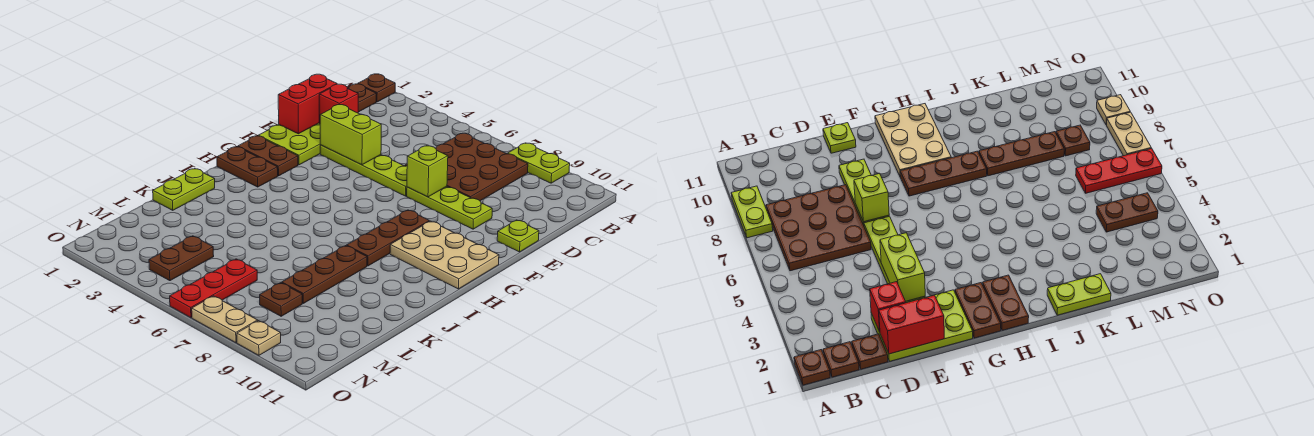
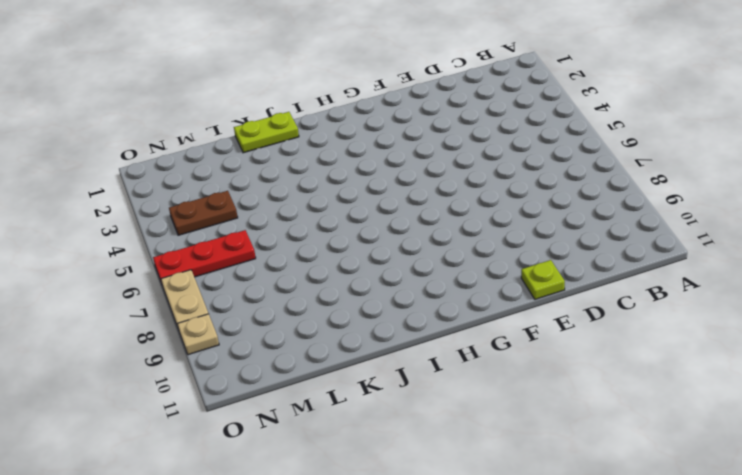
none -> brown plate A1 level 1
none -> lime plate A8:A9 level 1
none -> brown plate B1 level 1

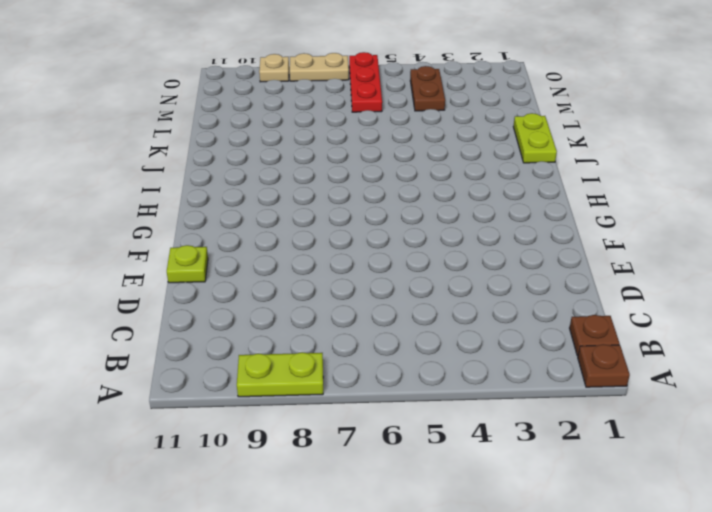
none -> brown plate B6:D8 level 1
none -> brown plate C1 level 1
none -> lime plate D1:F2 level 1

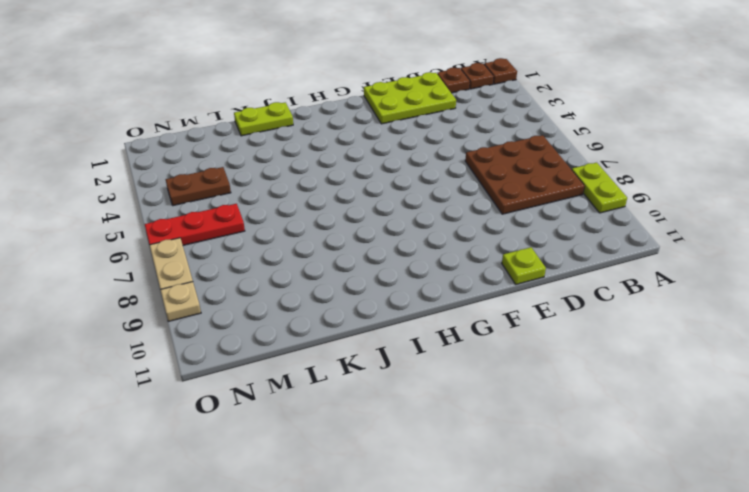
none -> lime plate E3:E6 level 1
none -> lime plate E7:E9 level 1
none -> brown plate G1:G2 level 1

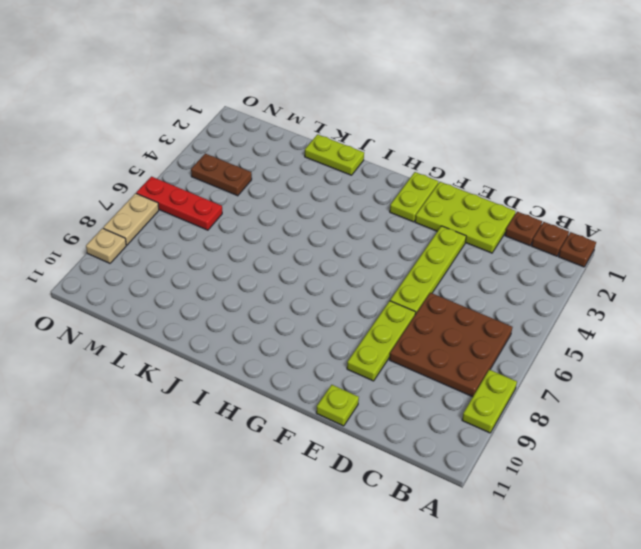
lime plate G1:G2 level 1 -> brown plate G1:G2 level 1
none -> brown plate G8:I8 level 1
none -> tan plate G9:H11 level 1
none -> brown plate H1:H2 level 1

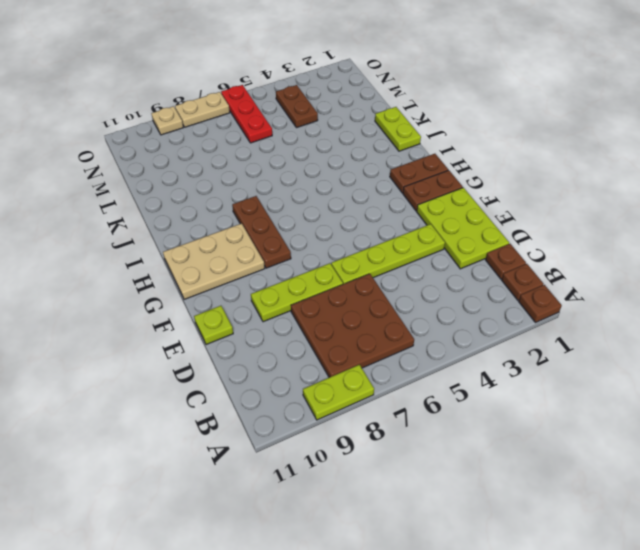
none -> brown plate J8:L8 level 1
none -> brown plate M8 level 1
none -> red brick D1:E1 level 2

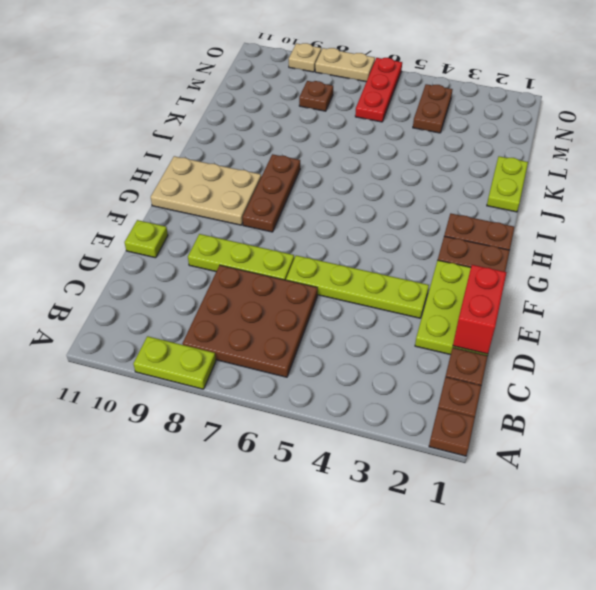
none -> brown plate J8:L8 level 1
none -> red brick D2 level 2
none -> lime brick E3:E4 level 2

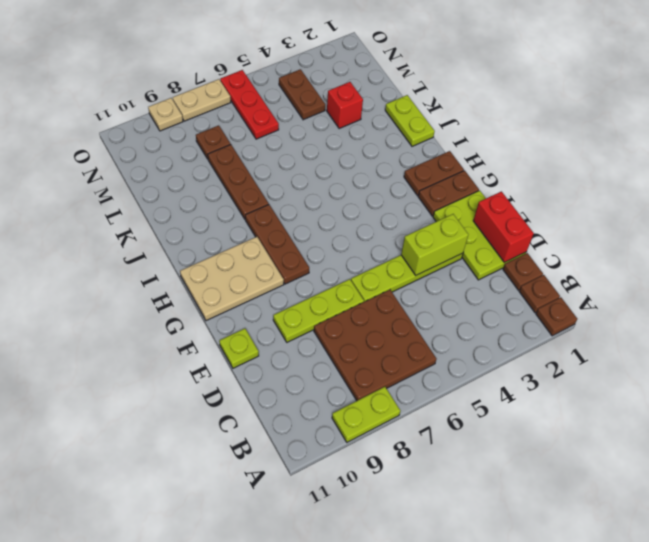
red brick L3 level 1 -> red brick D2 level 2
none -> lime brick E7 level 2

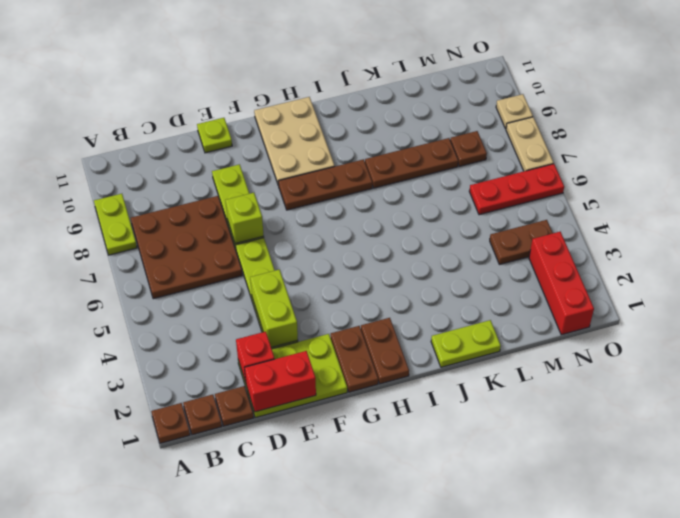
red brick N1:N3 level 1 -> none

